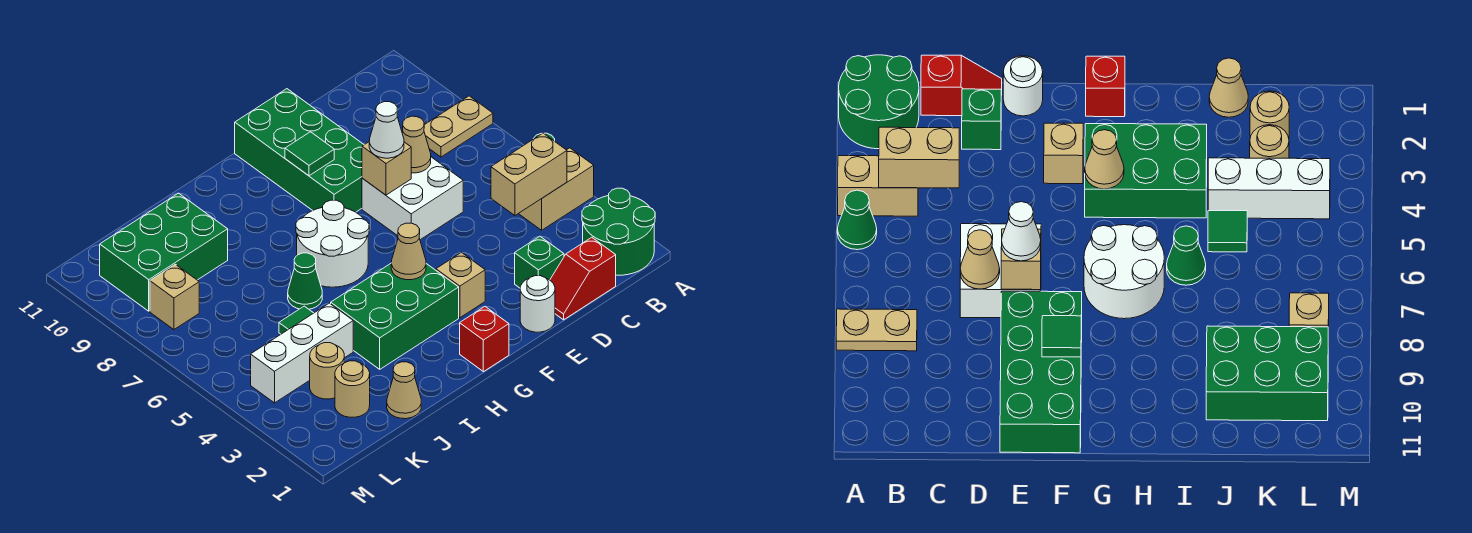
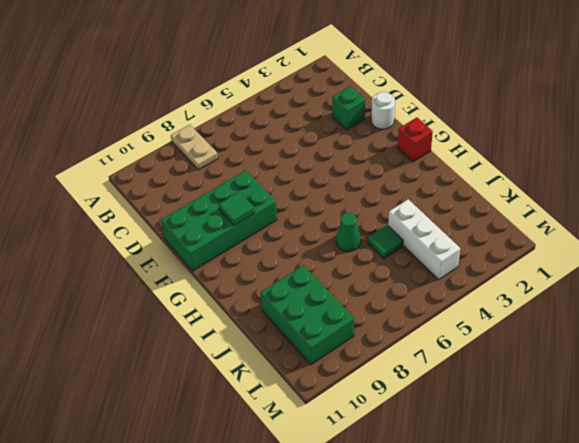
none -> green round brick A1:B2 level 1
none -> tan brick A4:B4 level 1
none -> green cone A5 level 1

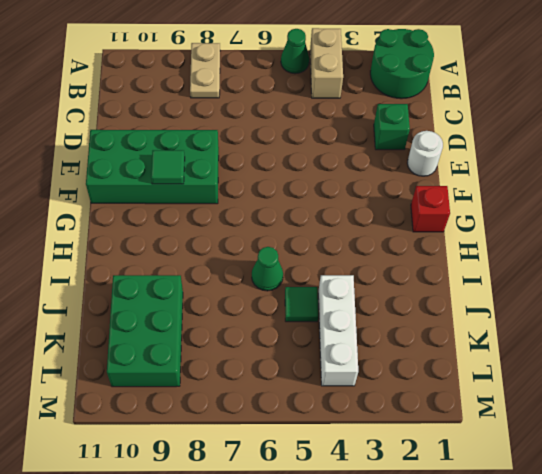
none -> red slope C1:D1 level 1 top C
none -> white brick D6:E7 level 1
none -> tan brick F3 level 1

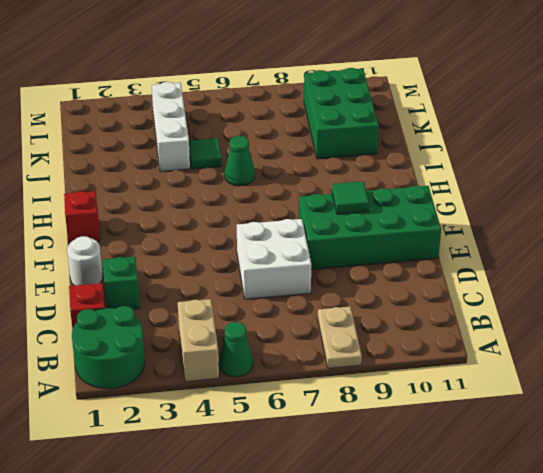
none -> tan brick F3 level 1
none -> green brick G3:I4 level 1
none -> white round brick G6:H7 level 1

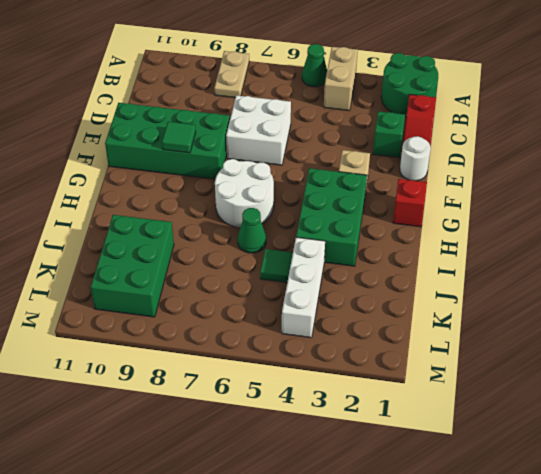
none -> tan cone J1 level 1
none -> tan round brick K2 level 1
none -> tan round brick K3 level 1

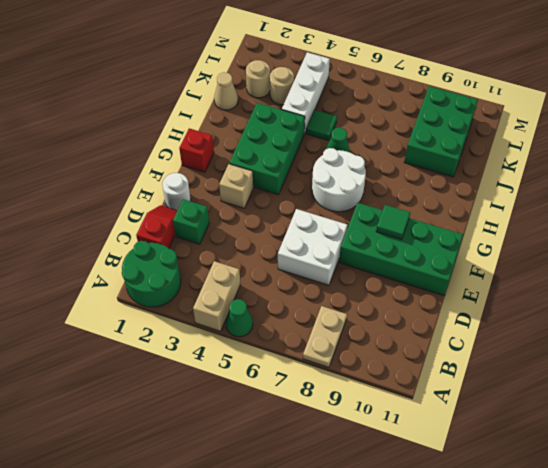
none -> tan brick L8 level 1
none -> tan brick B4:C4 level 2
none -> tan cone D7 level 2

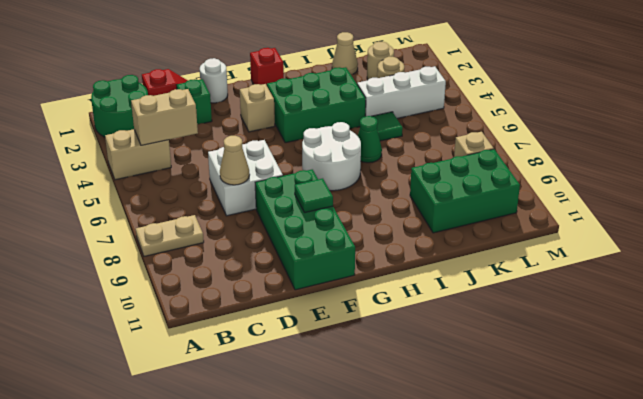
none -> green cone A5 level 1
none -> tan brick E7 level 2
none -> tan cone G4 level 2

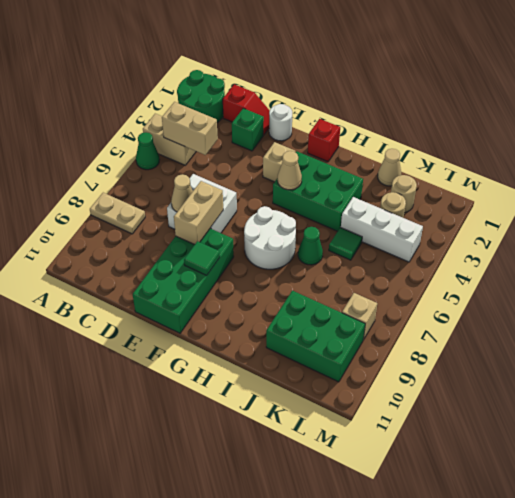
tan brick E7:E8 level 2 -> tan brick E7 level 2
none -> white cone E7 level 3

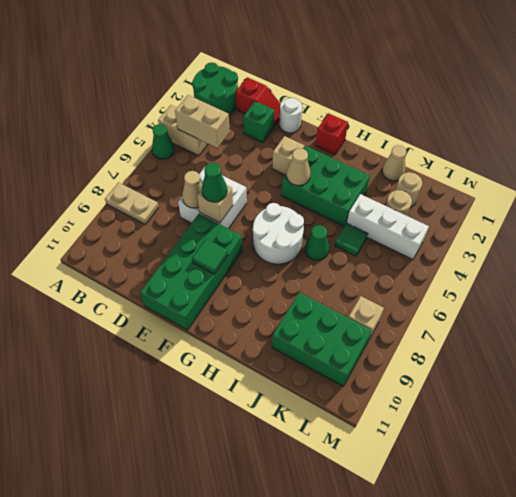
green cone E7 level 3 -> white cone E7 level 3

